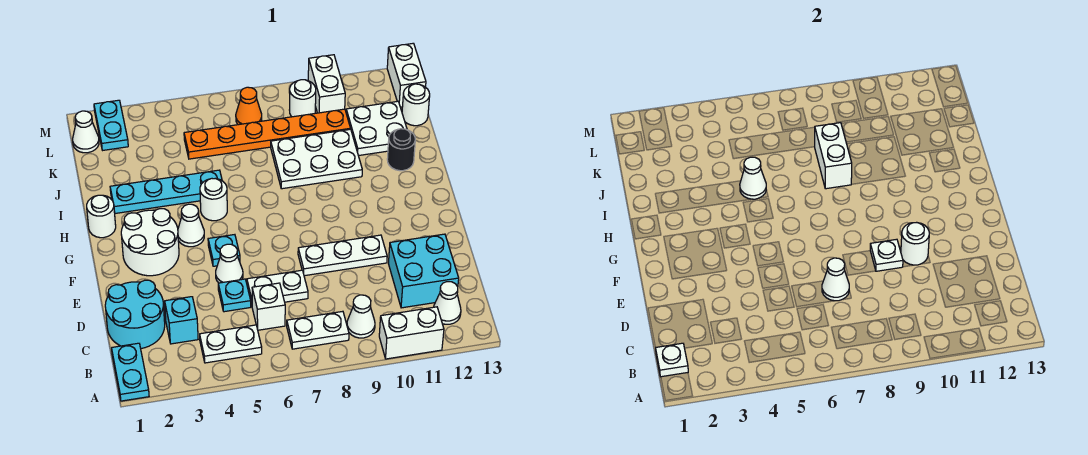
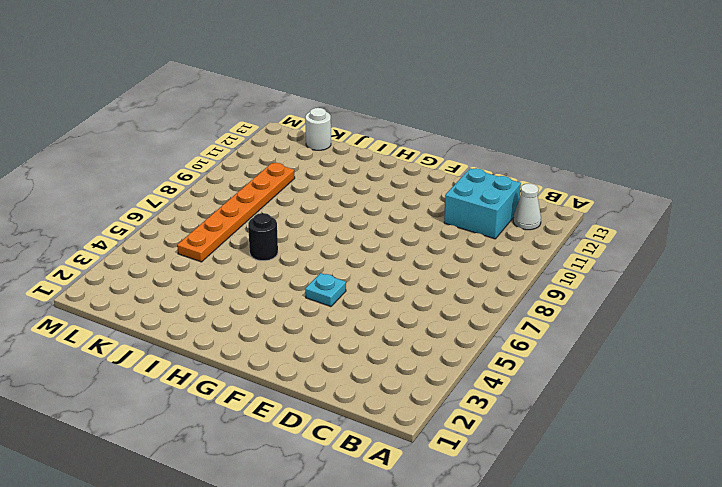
black round brick I6 level 1 -> black round brick I12 level 1
none -> cyan plate A1:B1 level 1
none -> white brick A10:A11 level 1
none -> white plate B4:B5 level 1
none -> white plate B7:B8 level 1

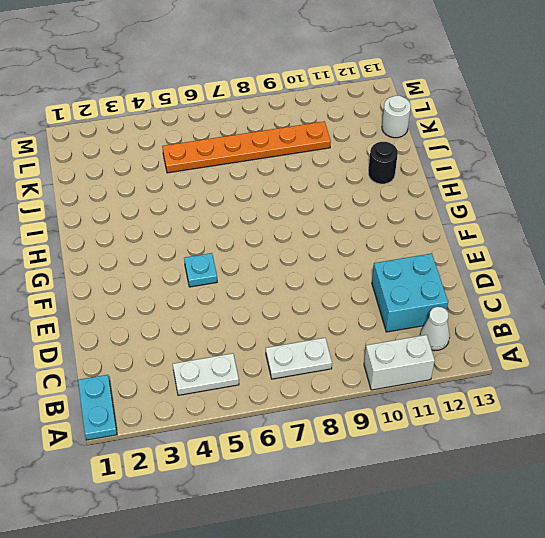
none -> white cone B9 level 1
none -> cyan round brick C1:D2 level 1
none -> cyan brick C3 level 1
none -> white brick C6 level 1

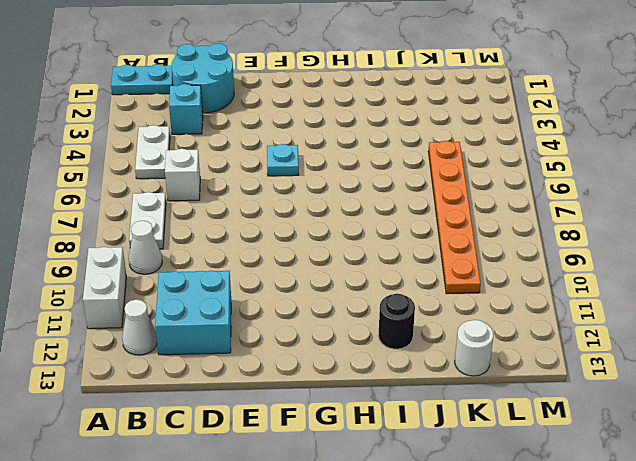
none -> cyan plate D5 level 1
none -> white plate D6:D7 level 1
none -> white cone E5 level 1
none -> white plate E8:E10 level 1

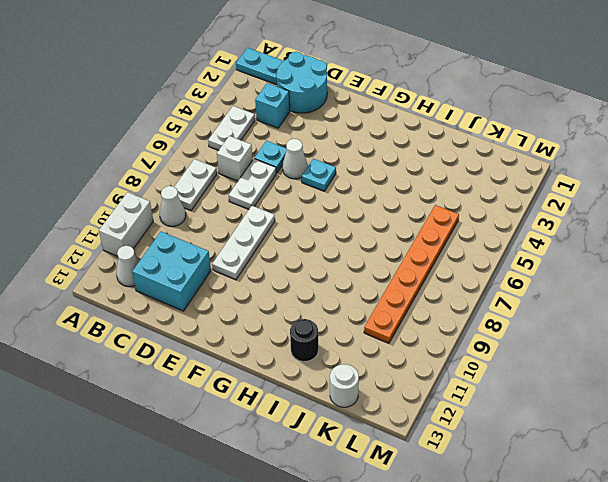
none -> white round brick F2:G3 level 1
none -> white cone G4 level 1
none -> white round brick H1 level 1
none -> white round brick H5 level 1

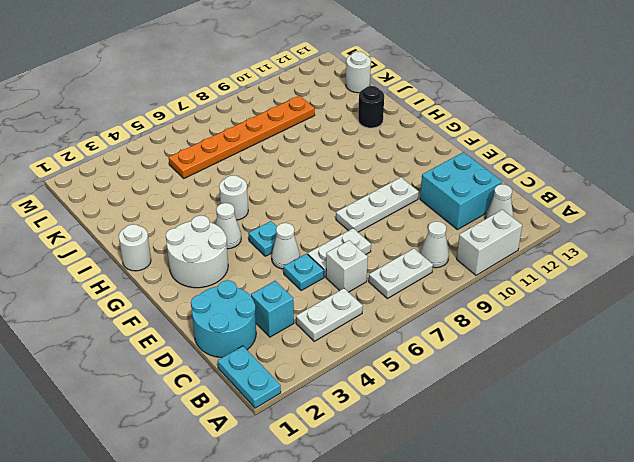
none -> cyan plate I2:I5 level 1
none -> white plate I8:J10 level 1
none -> white plate J11:K12 level 1
none -> white cone L1 level 1

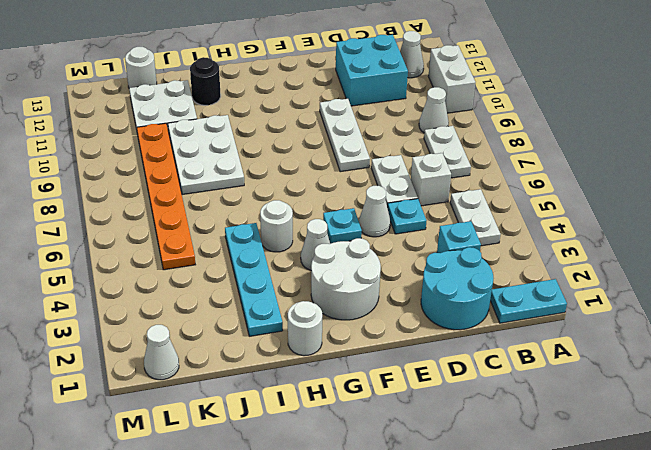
none -> cyan plate L2:M2 level 1
none -> orange cone L7 level 1
none -> white round brick L9 level 1
none -> white brick L10:M10 level 1

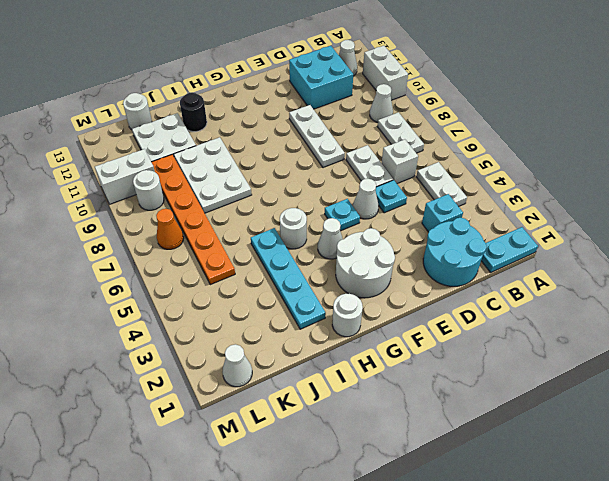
none -> cyan plate L2:M2 level 1
none -> white brick L13:M13 level 1
none -> white plate B1 level 2
none -> white cone D7 level 2

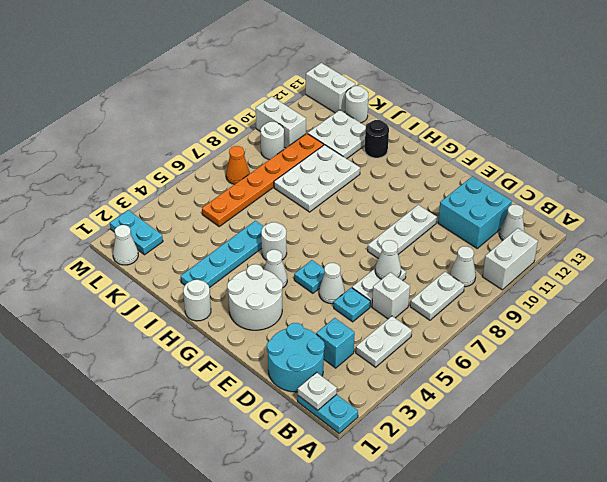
none -> white plate E9 level 2
none -> white round brick E10 level 2
none -> white cone I5 level 2
none -> white brick I8:J8 level 2

